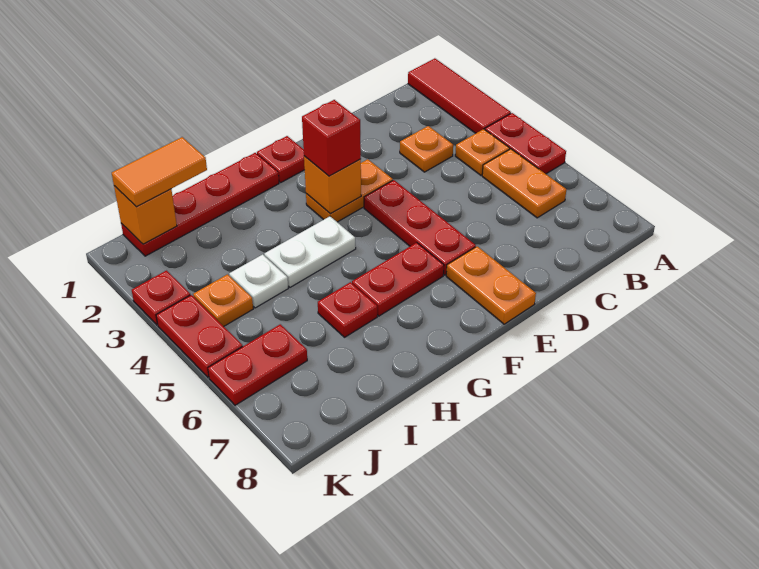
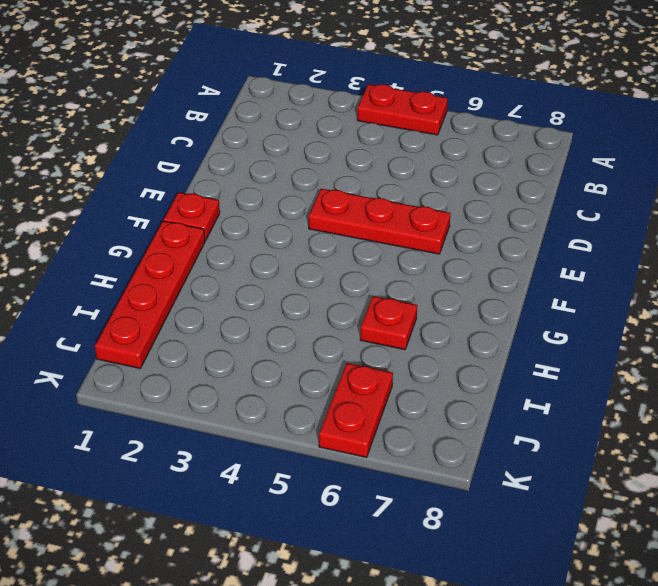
none -> red tile A1:A3 level 1
none -> orange plate B4 level 1
none -> orange plate B5:B6 level 1

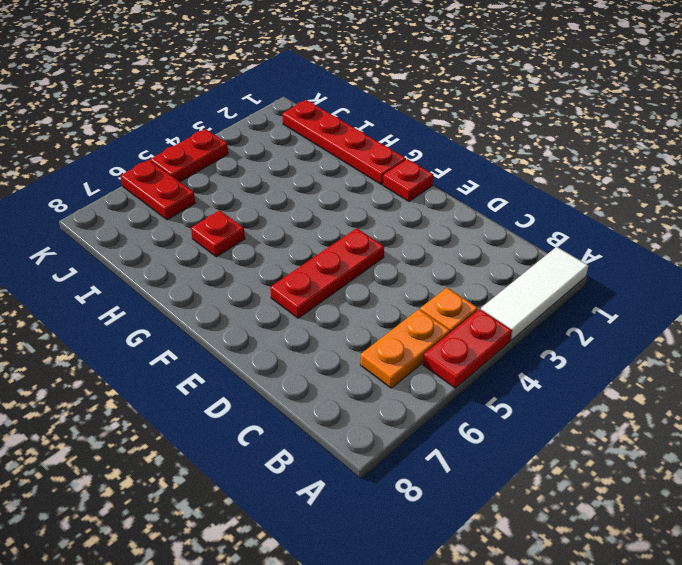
white tile A1:A3 level 1 -> red tile A1:A3 level 1
none -> orange plate C3 level 1
none -> orange plate E3:F3 level 1
none -> orange plate E7:E8 level 1

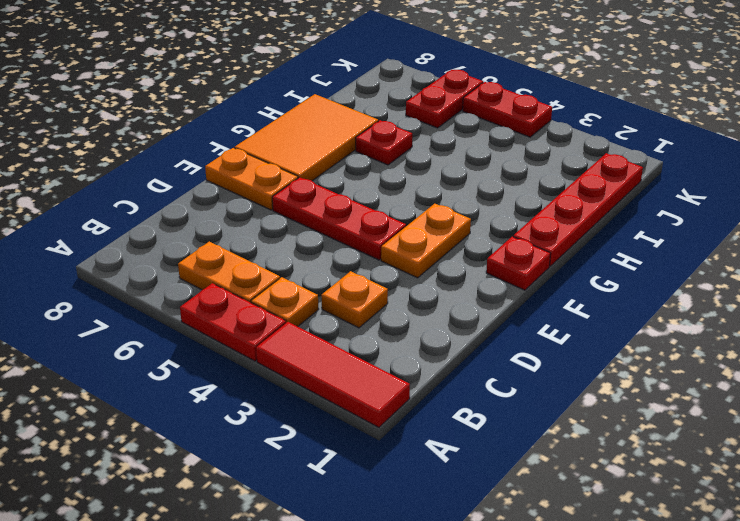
orange tile F7:H8 level 1 -> none
none -> red plate F6:G6 level 1
none -> white plate G4:H4 level 1
none -> white plate I4 level 1

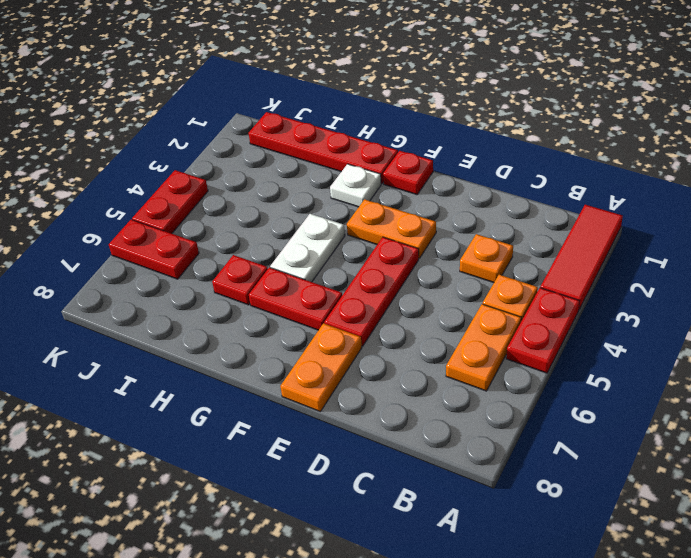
white plate G2 level 1 -> white plate I4 level 1
white plate G4:G5 level 1 -> white plate G4:H4 level 1
none -> orange plate J4 level 1
none -> red plate K3 level 1
none -> orange brick F3 level 2

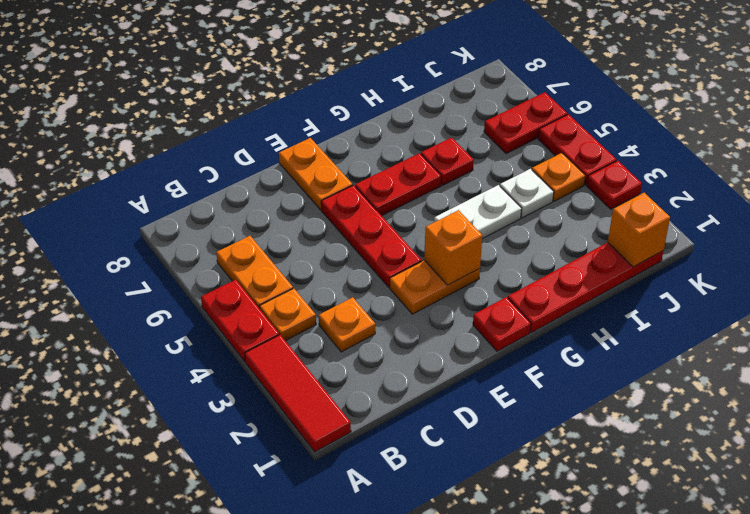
none -> red brick F3 level 3
none -> orange tile I1:J1 level 3

